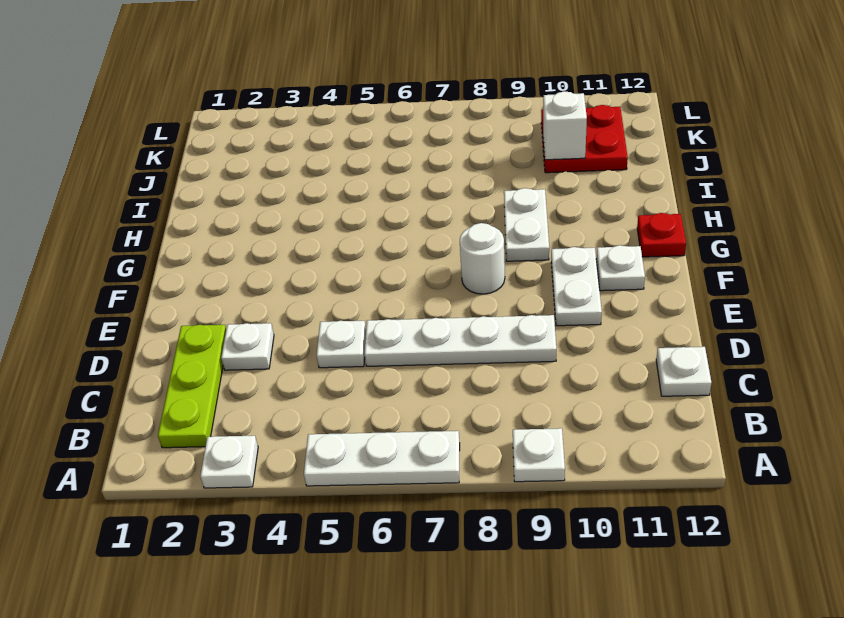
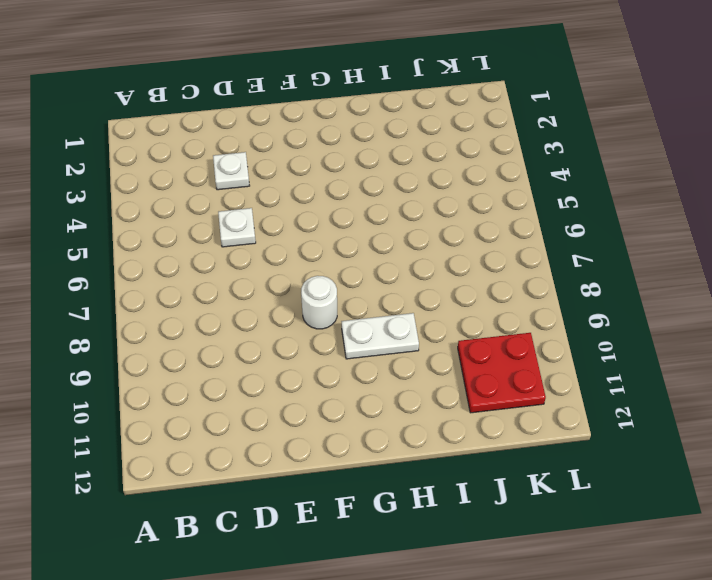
none -> white plate A3 level 1
none -> white plate A5:A7 level 1
none -> white plate A9 level 1

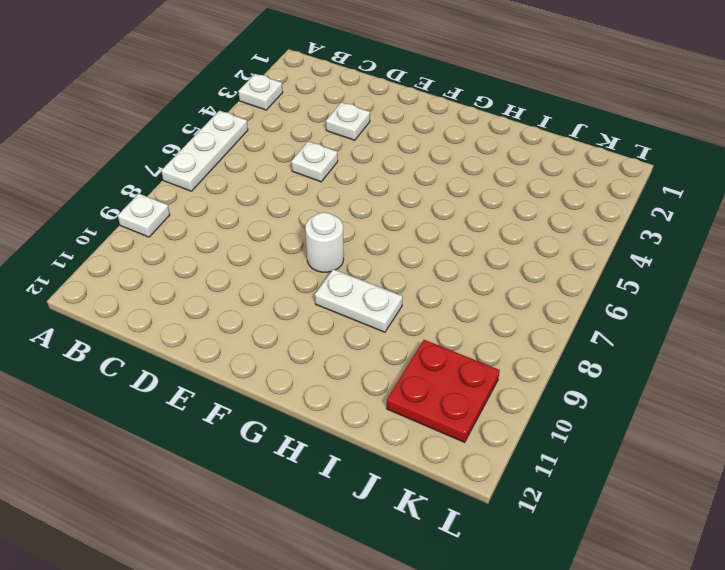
none -> lime plate B2:D2 level 1
none -> white plate C12 level 1
none -> white plate D6:D9 level 1

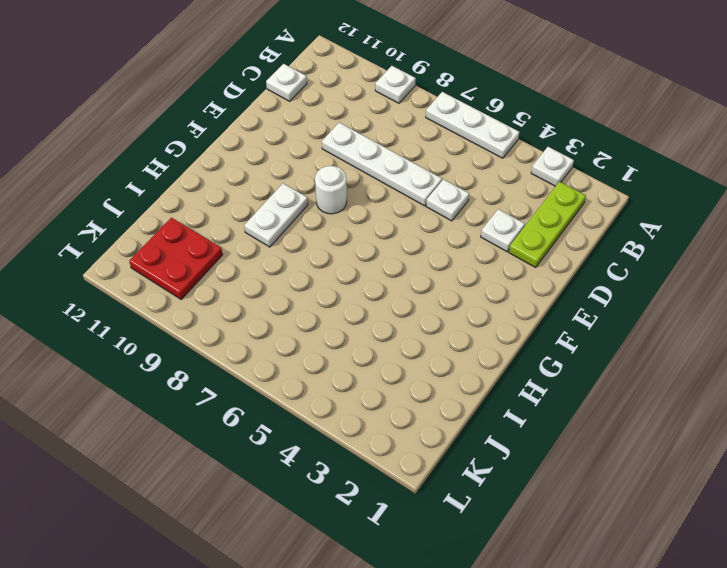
none -> white plate E10:F10 level 1
none -> white plate F11 level 1
none -> red plate G12 level 1

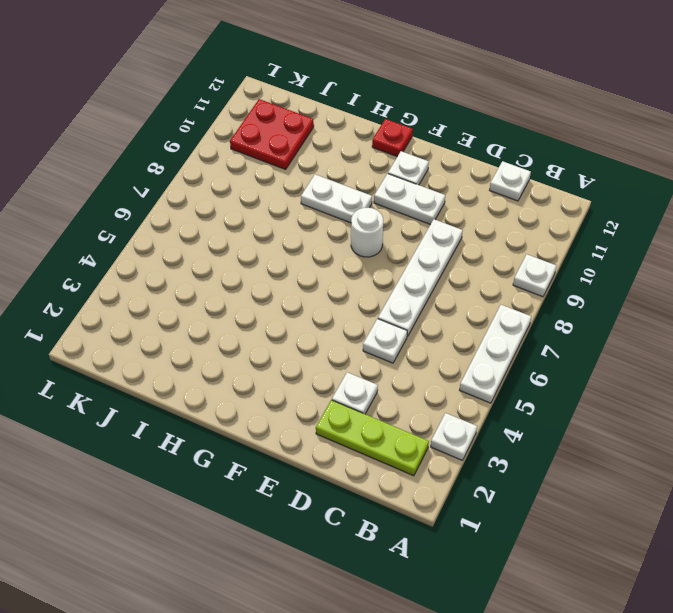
none -> white brick J10 level 2

